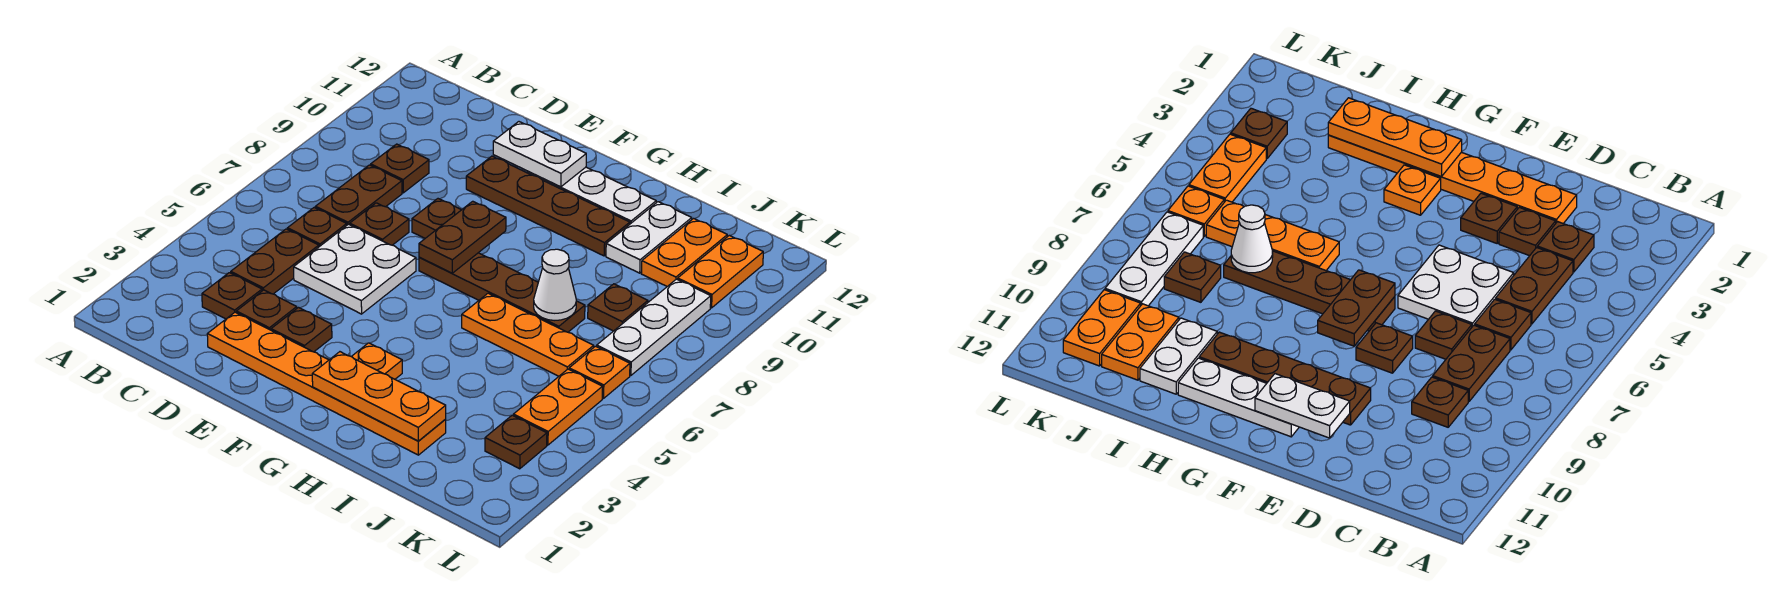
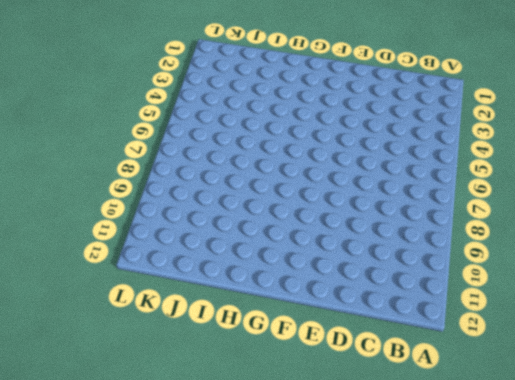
none -> brown plate C3 level 1
none -> brown plate C4:C5 level 1
none -> brown plate C6 level 1

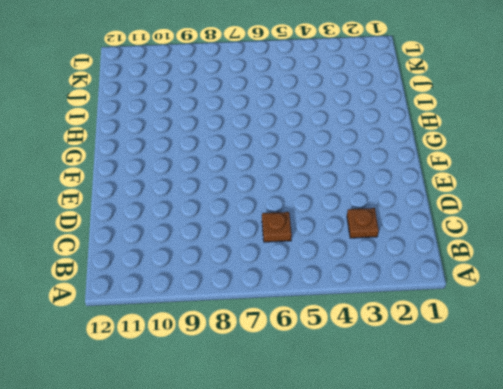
none -> brown plate C4:C5 level 1
none -> brown plate C7:C8 level 1
none -> brown plate C9 level 1

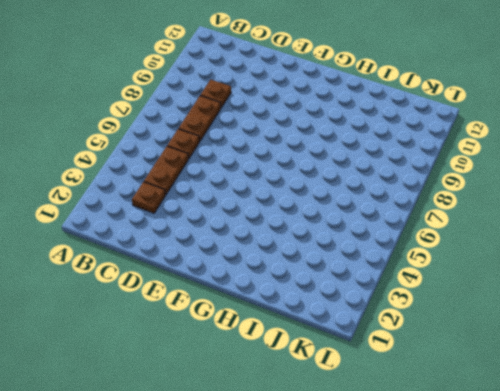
none -> orange plate D2:I2 level 1
none -> brown plate D3 level 1
none -> white plate D5:E6 level 1

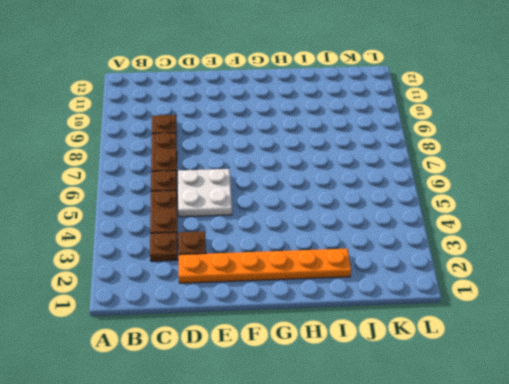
none -> brown plate D7 level 1
none -> brown plate E3 level 1
none -> brown plate E8 level 1

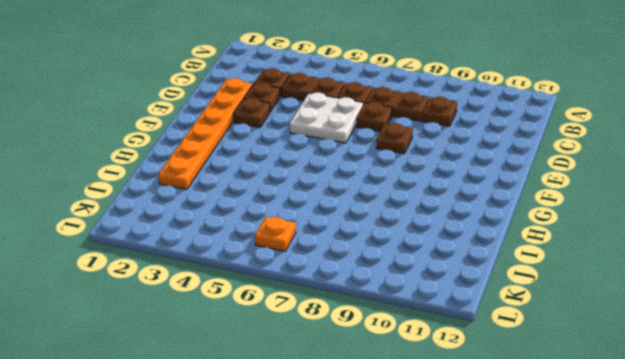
none -> brown plate E10:H10 level 1
none -> brown plate F7:I7 level 1
none -> white plate F11:H11 level 1

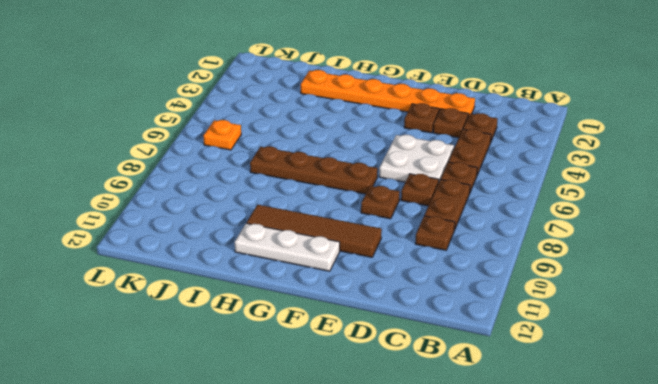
brown tile E10:H10 level 1 -> brown plate E10:H10 level 1
none -> orange plate G3 level 1
none -> orange plate H6:J6 level 1
none -> white plate I10:I11 level 1

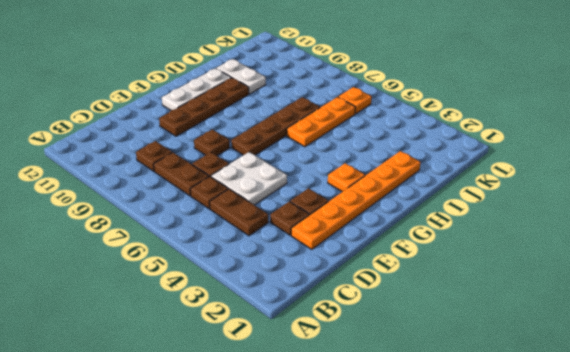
none -> brown plate C3 level 1
none -> brown plate J8 level 1
none -> orange plate J10:J11 level 1

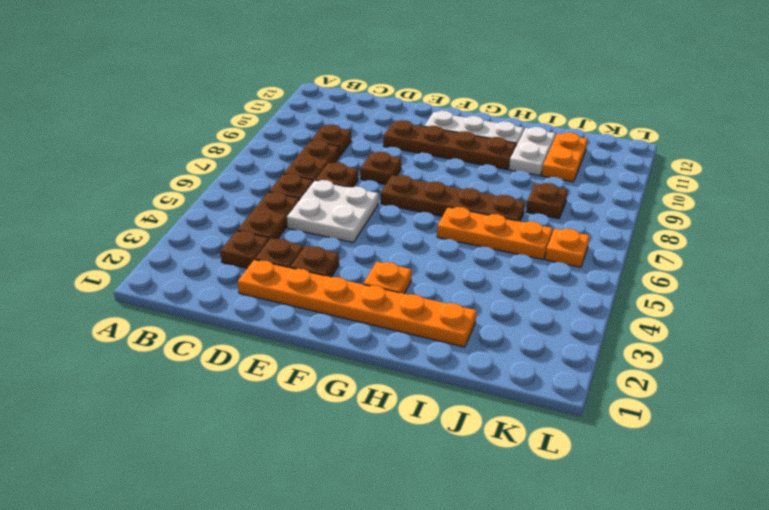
none -> brown plate K3 level 1
none -> orange plate K4:K5 level 1
none -> white plate K7:K9 level 1

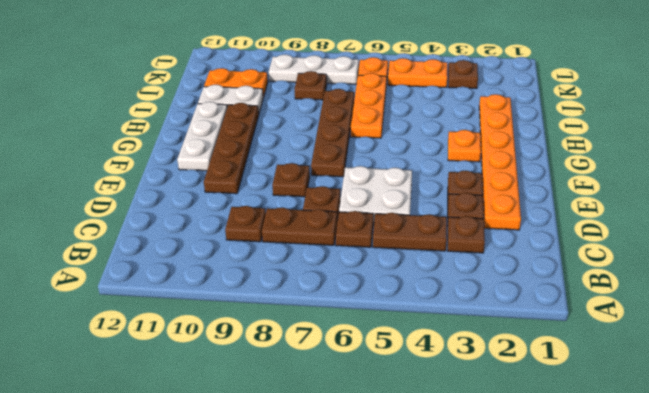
none -> orange plate K10:K11 level 1
none -> white plate E11:F11 level 2
none -> brown plate F7:F8 level 2

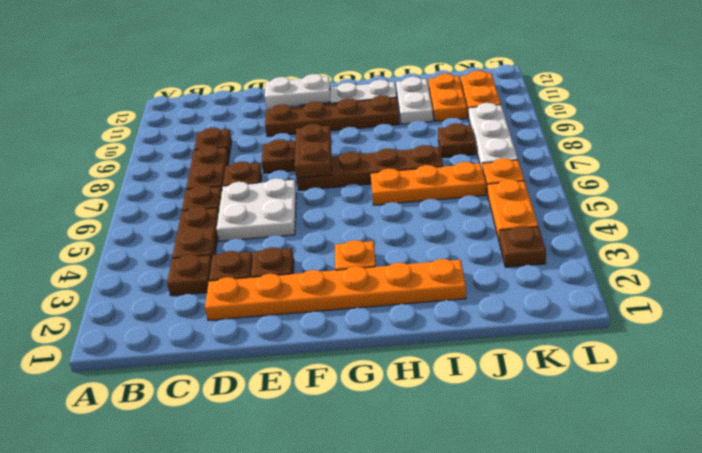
none -> orange plate G2:I2 level 2
none -> white cone I7 level 2

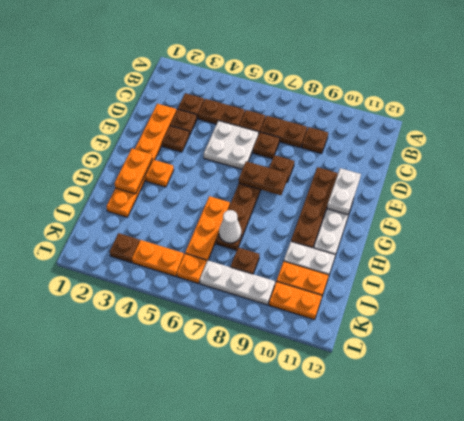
orange plate G2:H2 level 2 -> orange plate G2:I2 level 2

